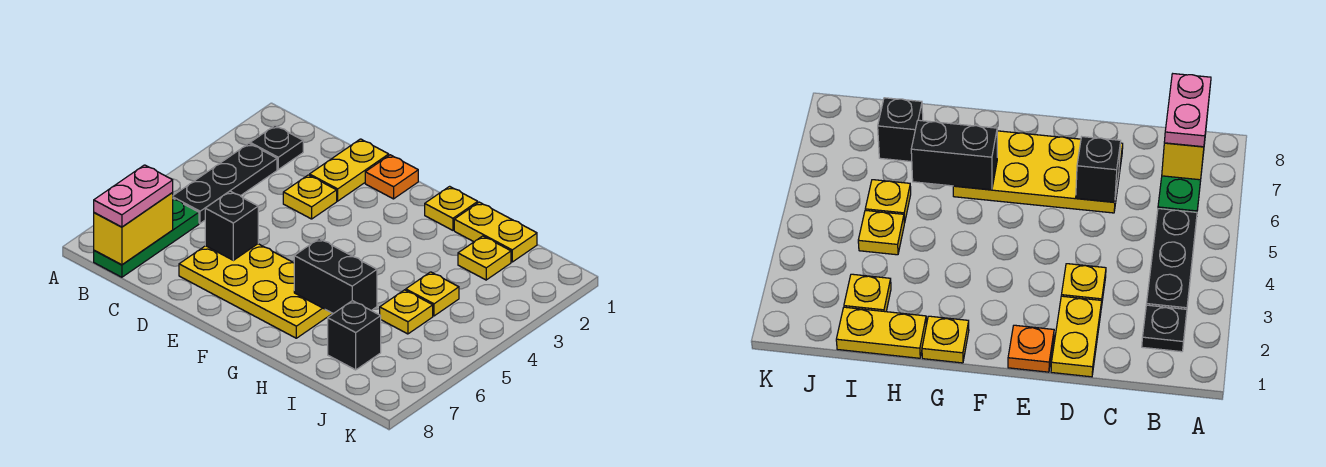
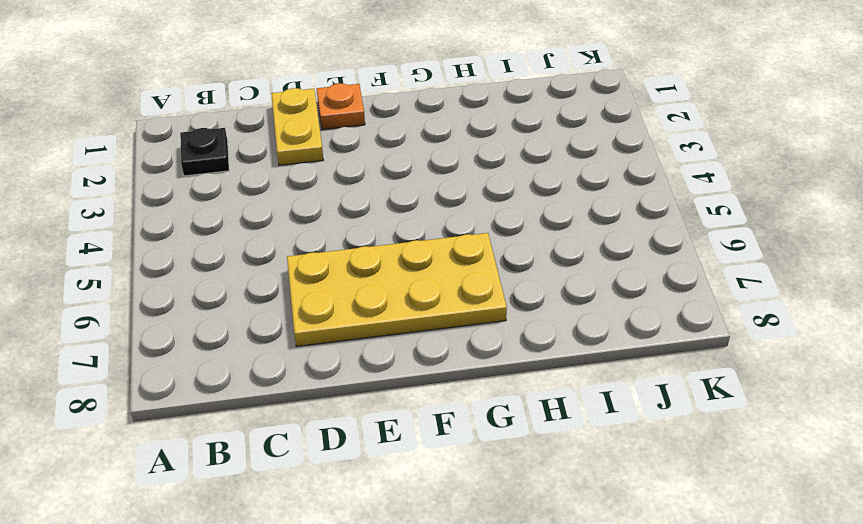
none -> black plate B3:B5 level 1
none -> green plate B6:B8 level 1
none -> yellow plate D3 level 1

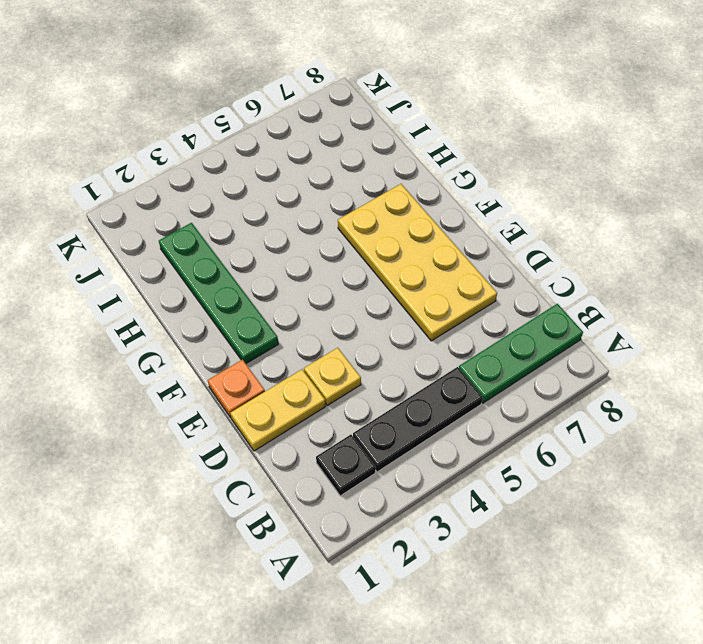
green plate F2:I2 level 1 -> yellow plate I2 level 1
none -> yellow plate G1 level 1
none -> yellow plate H1:I1 level 1
none -> yellow plate I4 level 1

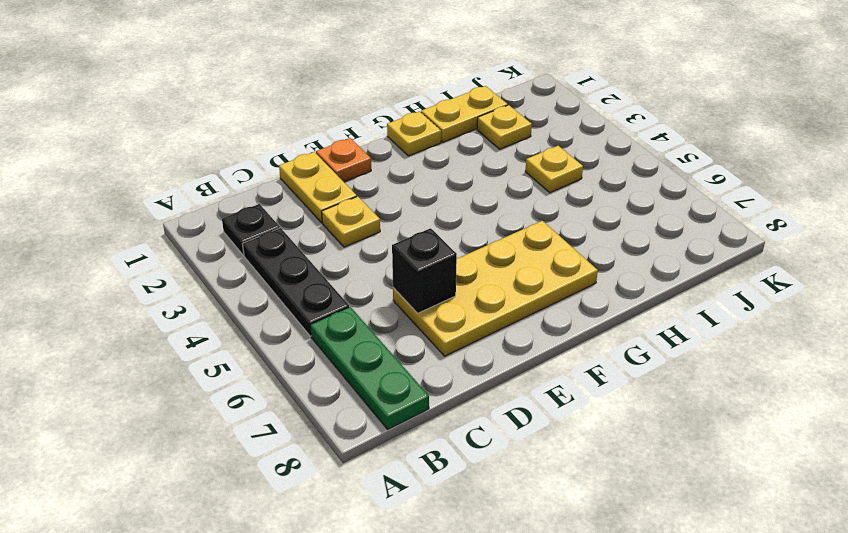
none -> yellow plate I5 level 1
none -> black brick I7 level 1
none -> yellow brick B7:B8 level 2

